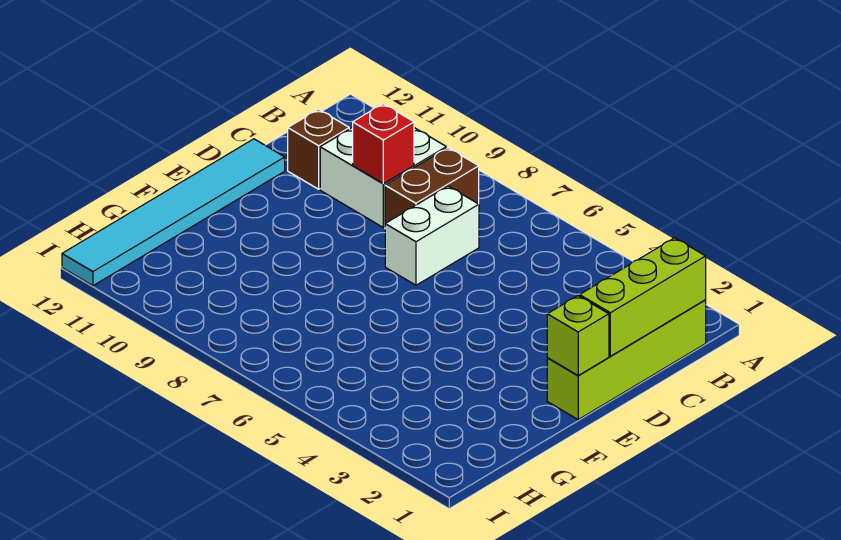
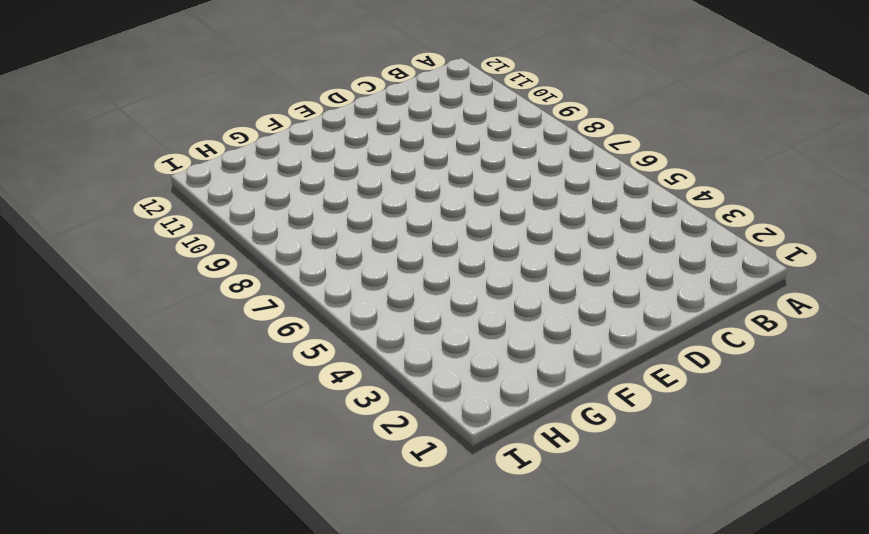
none -> lime brick B1:E1 level 1
none -> brown brick B8:C8 level 1

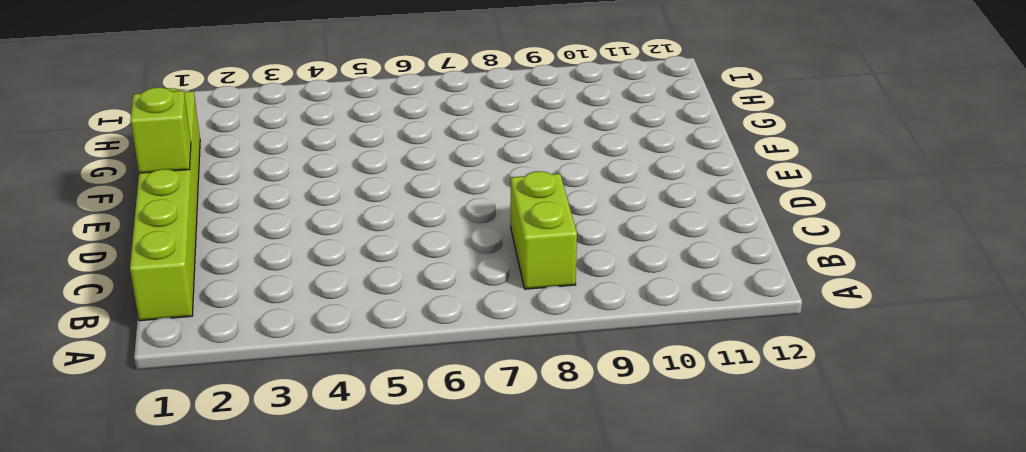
lime brick B1:G1 level 1 -> lime brick B1:E1 level 1
lime brick B8:C8 level 1 -> brown brick B8:C8 level 1
none -> white brick B9:C10 level 1
none -> white brick C7:D7 level 1

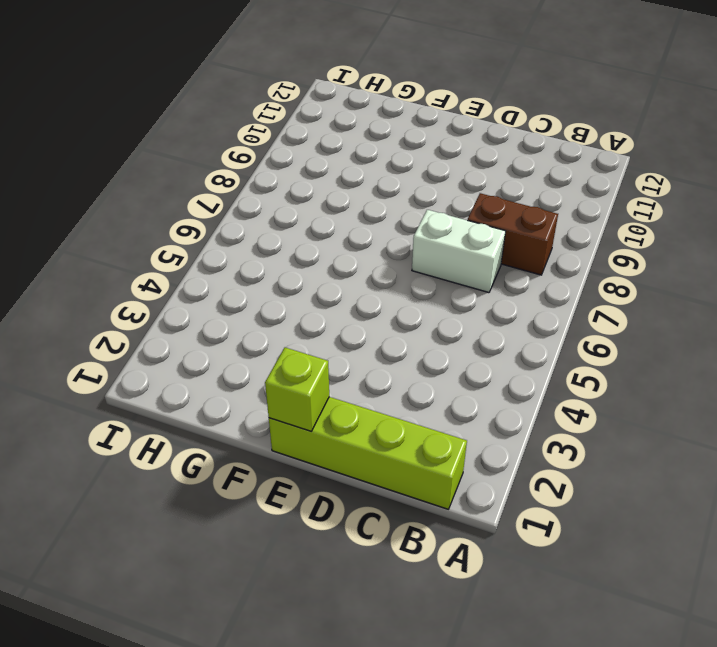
none -> white brick B9:C10 level 1
none -> brown brick C11 level 1

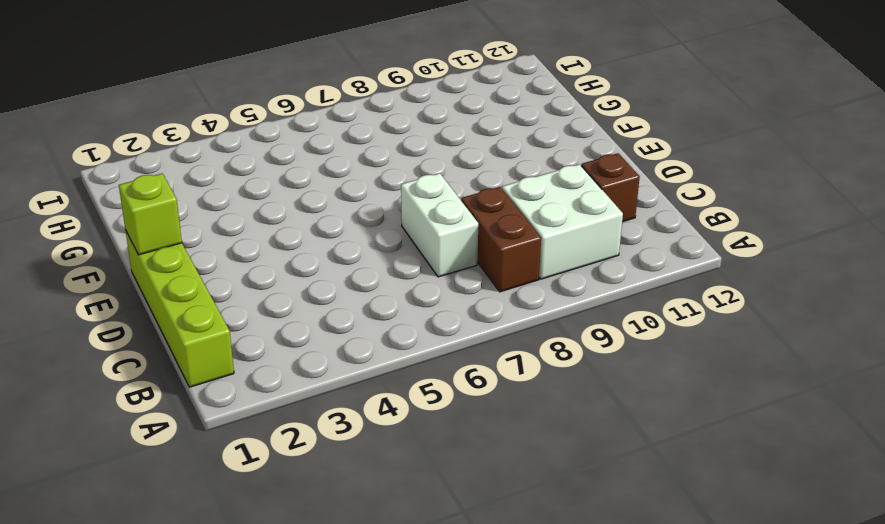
none -> cyan tile D12:I12 level 1
none -> lime brick B1:D1 level 2

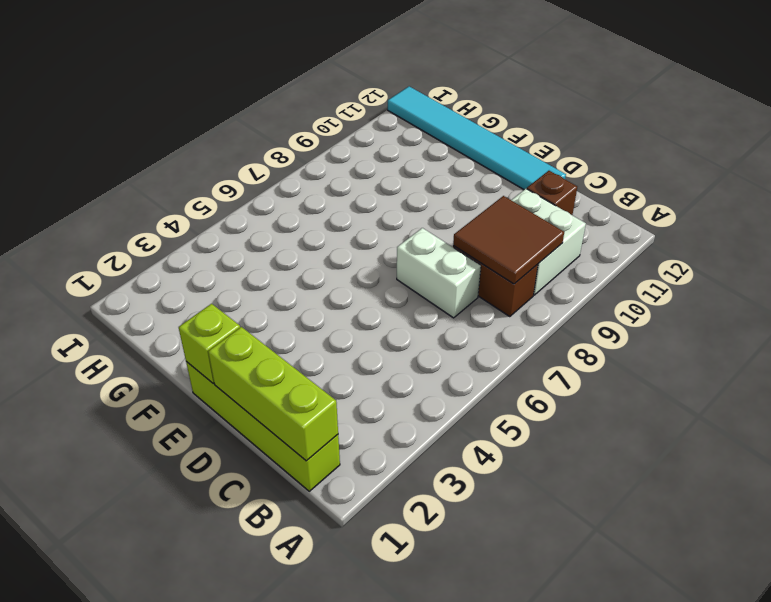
brown tile B8:C9 level 2 -> red brick C9 level 2

